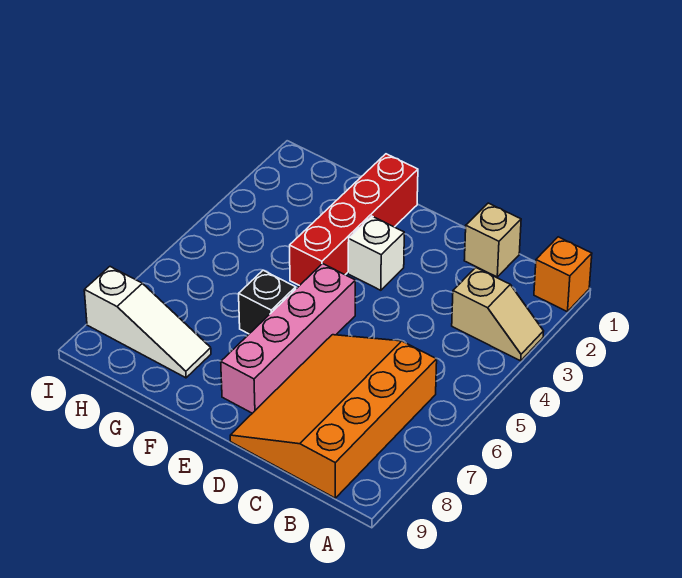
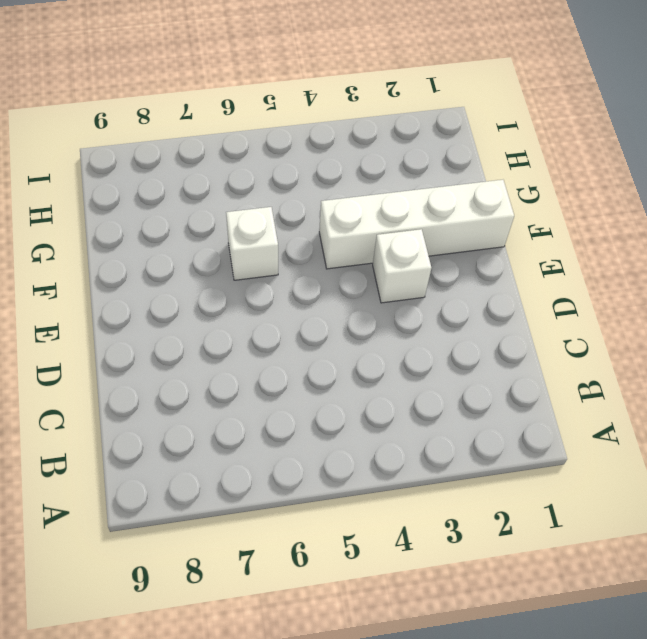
white brick F1:F4 level 1 -> red brick F1:F4 level 1
white brick F6 level 1 -> black brick F6 level 1
none -> orange brick A1 level 1
none -> tan slope A3:B3 level 1 top B

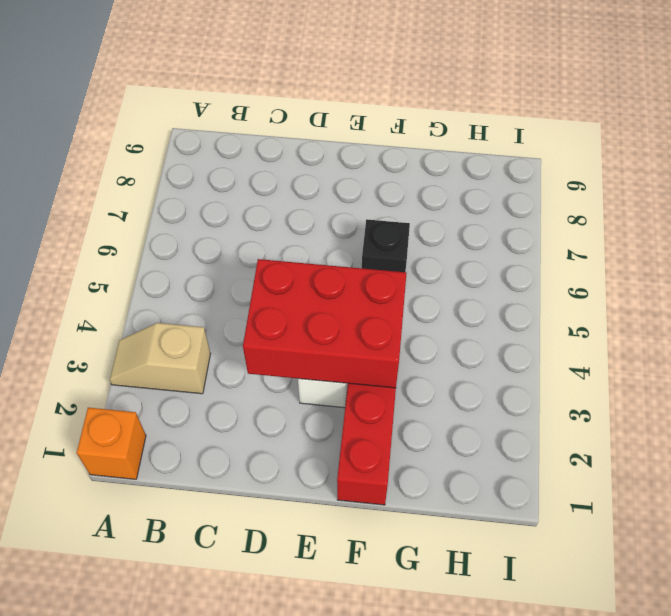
red brick D3:F4 level 2 -> none
none -> orange slope B6:D9 level 1 top B
none -> tan brick C1 level 1

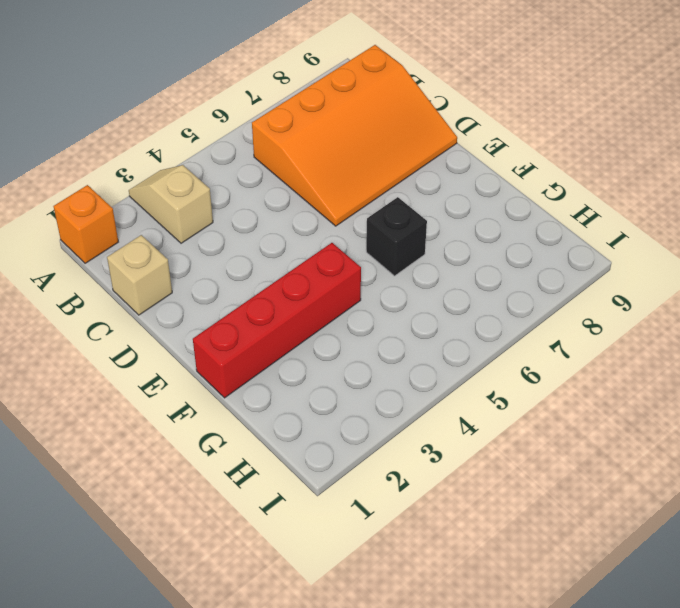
none -> white brick E3 level 1
none -> pink brick E5:E8 level 1

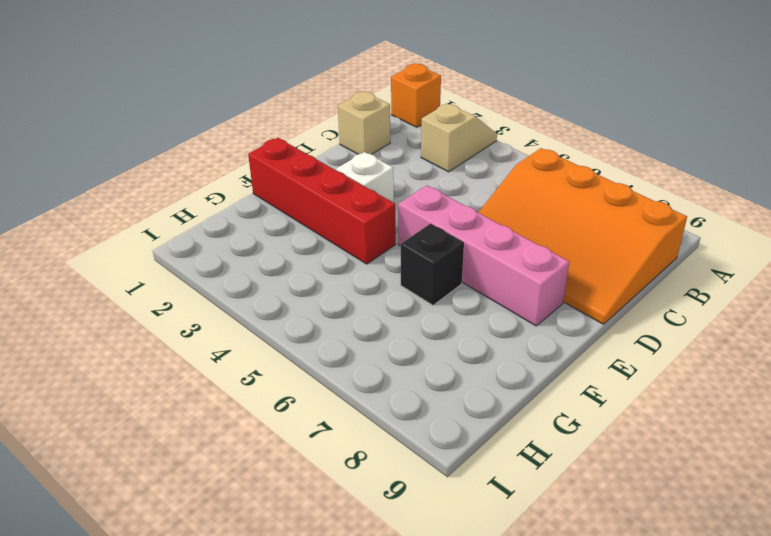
none -> white slope G8:I8 level 1 top I

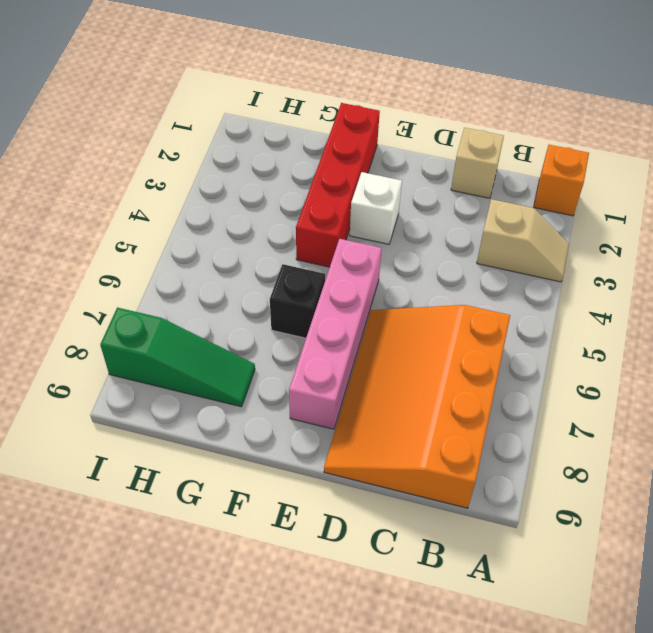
green slope G8:I8 level 1 top I -> white slope G8:I8 level 1 top I

